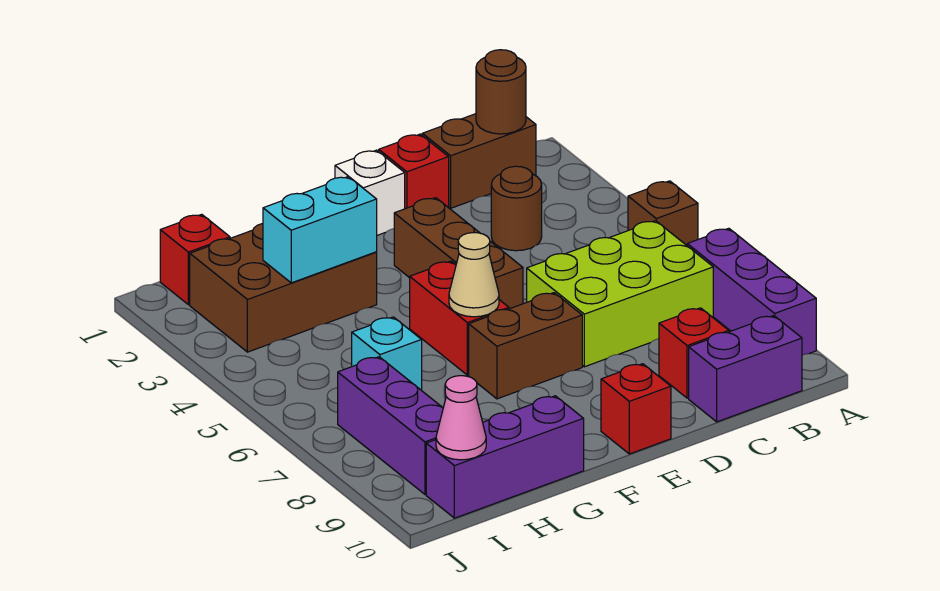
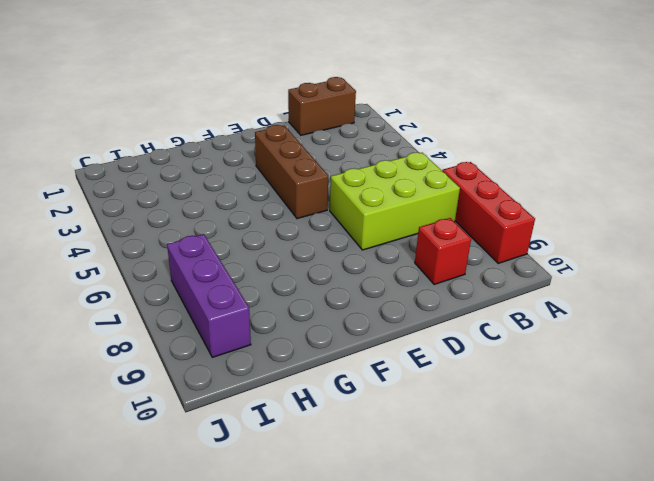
red brick A7:A9 level 1 -> purple brick A7:A9 level 1
none -> brown brick A5 level 1
none -> purple brick B10:C10 level 1
none -> brown round brick C3 level 1

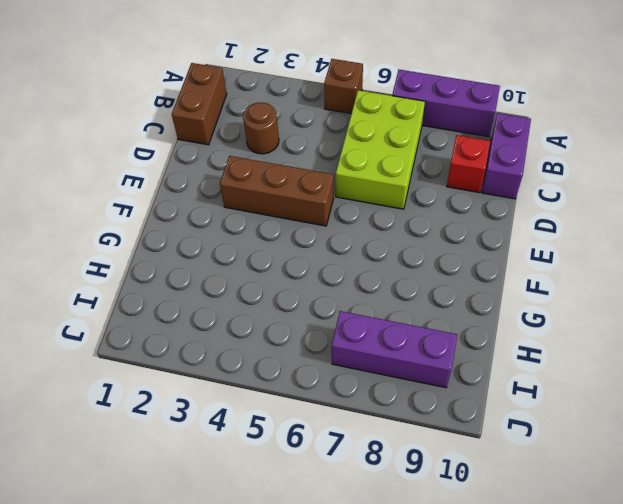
none -> red brick D1 level 1
none -> white brick E1 level 1
none -> brown brick E7:F7 level 1

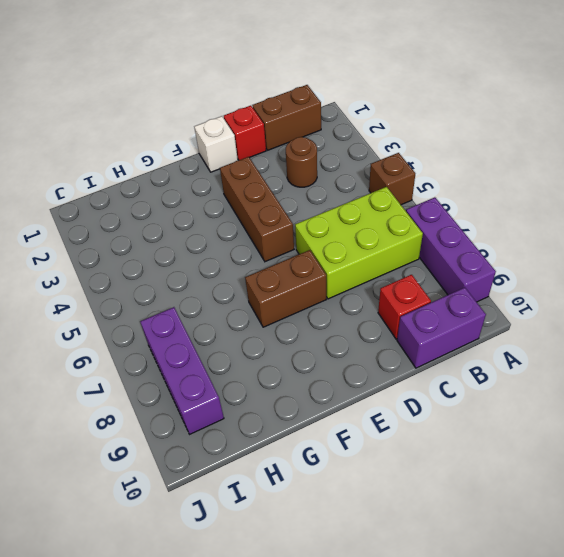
none -> red brick E10 level 1
none -> red brick F5:F6 level 1
none -> brown brick G2:I3 level 1

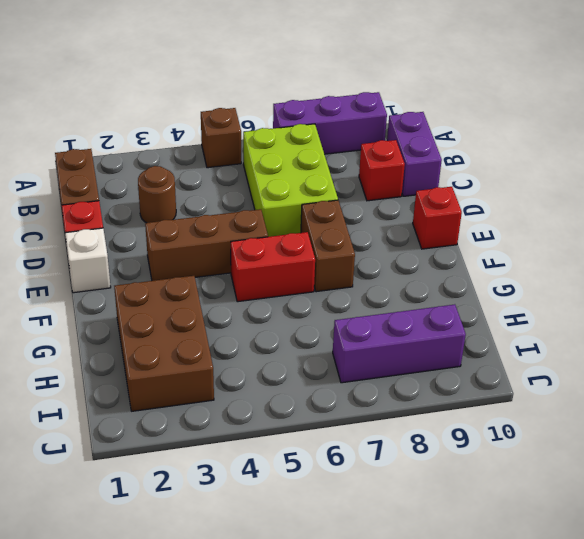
none -> purple brick G10:I10 level 1
none -> cyan brick H6 level 1
none -> red brick I1 level 1

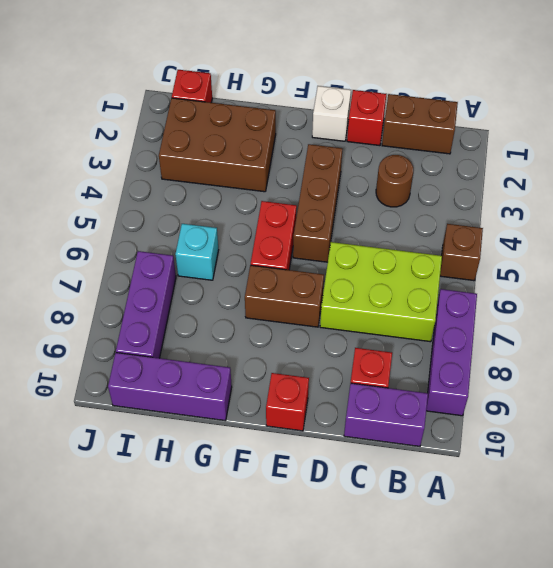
none -> brown round brick B1 level 2
none -> tan cone F6 level 2
none -> cyan brick G3:H3 level 2

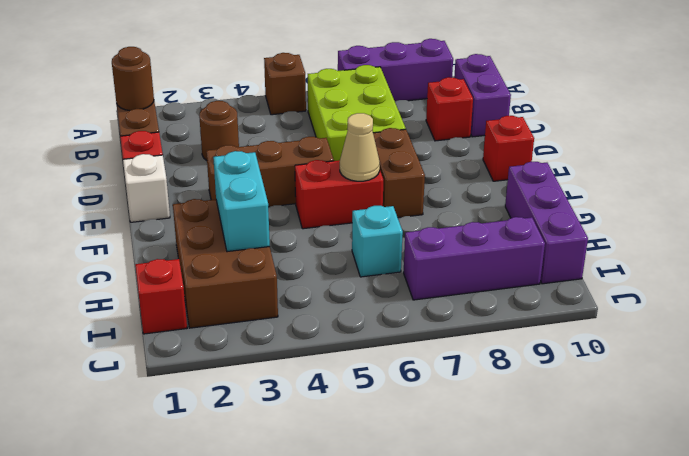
none -> pink cone I10 level 2

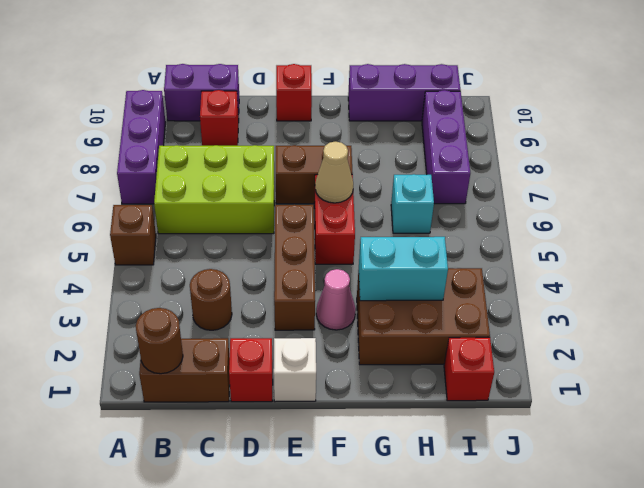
pink cone F3 level 1 -> pink cone I10 level 2

